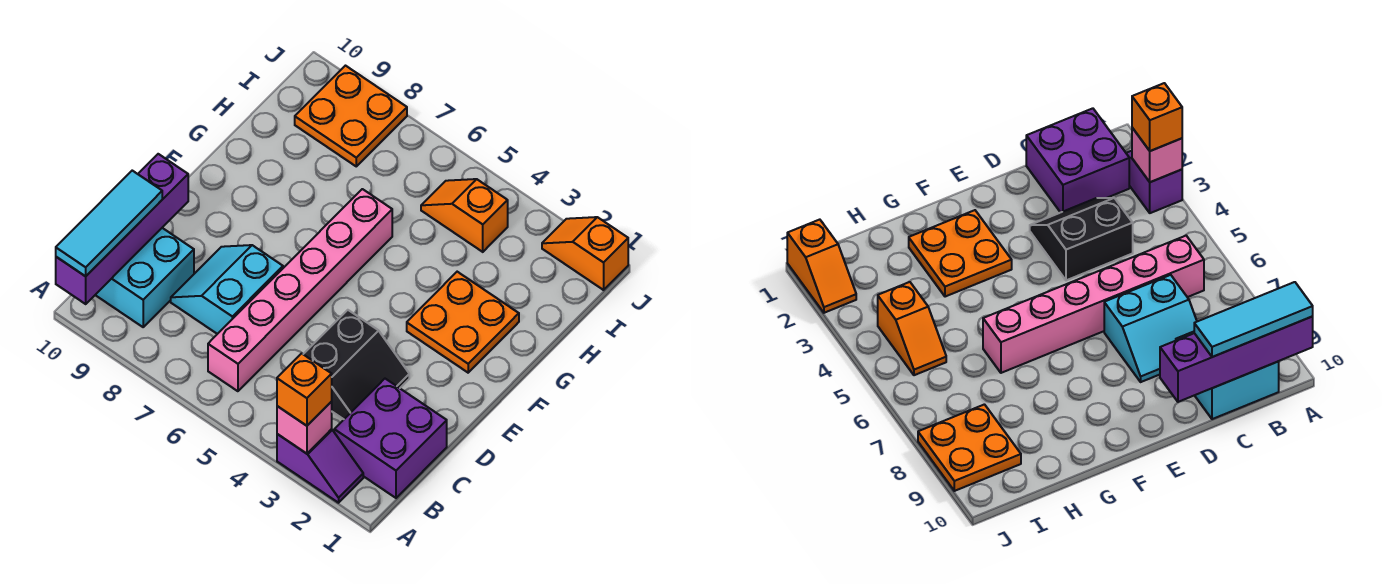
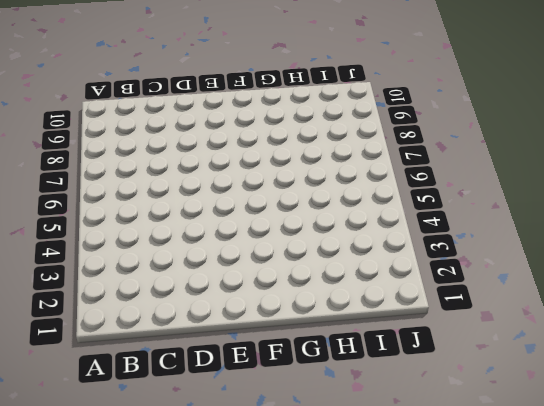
none -> purple slope A2:A3 level 1 top 3
none -> purple brick B1:C2 level 1
none -> pink brick B6:G6 level 1

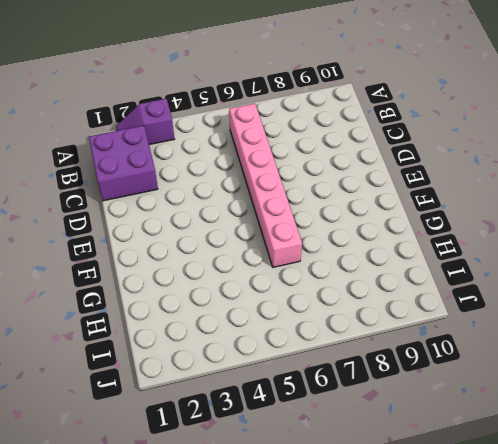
none -> cyan brick B9:C10 level 1
none -> black slope C3:D4 level 1 top 4
none -> cyan slope C7:D8 level 1 top 7

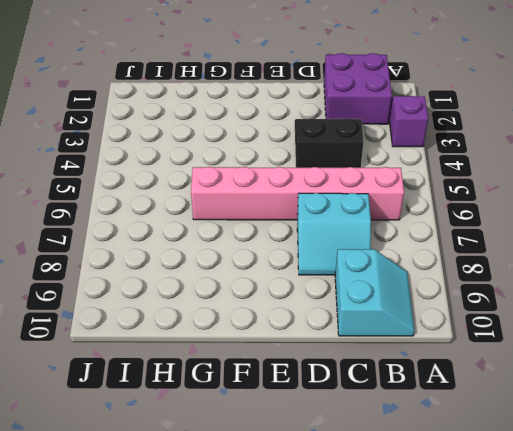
cyan slope B9:C10 level 1 top C -> cyan brick B9:C10 level 1
none -> orange plate F2:G3 level 1
none -> orange slope I4:I5 level 1 top 4
none -> orange plate I8:J9 level 1

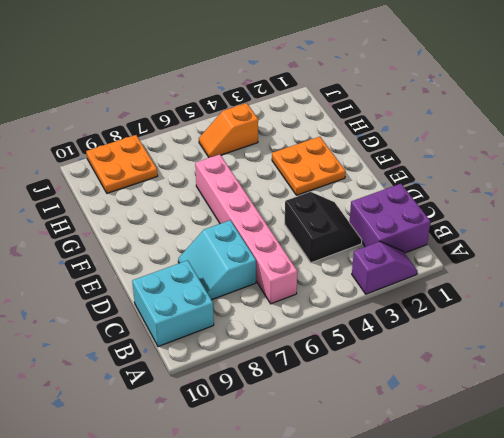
none -> orange slope J1:J2 level 1 top 1
none -> pink brick A3 level 2
none -> purple brick A10:D10 level 2

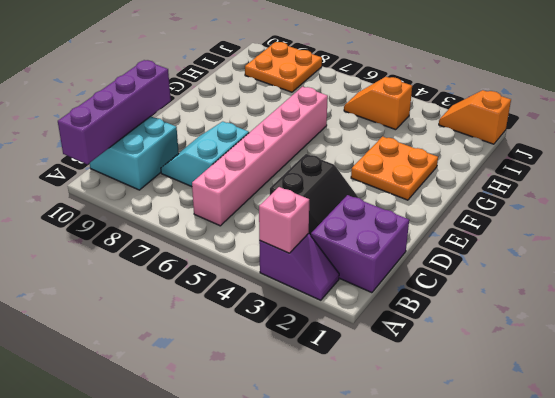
none -> orange brick A3 level 3
none -> cyan tile A10:C10 level 3

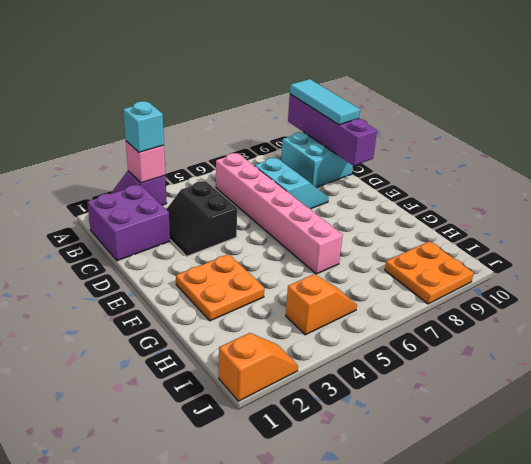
cyan brick A3 level 3 -> orange brick A3 level 3

